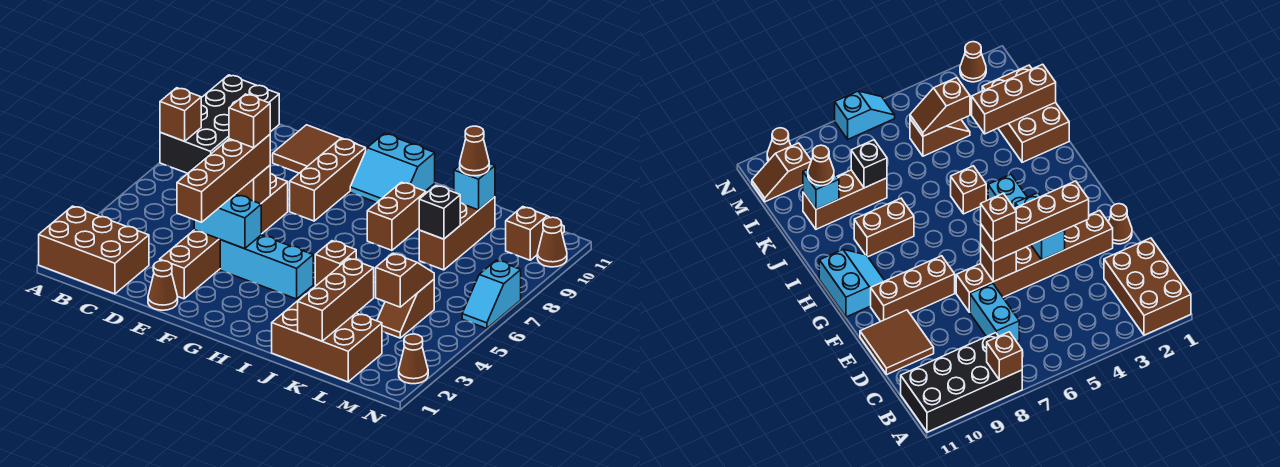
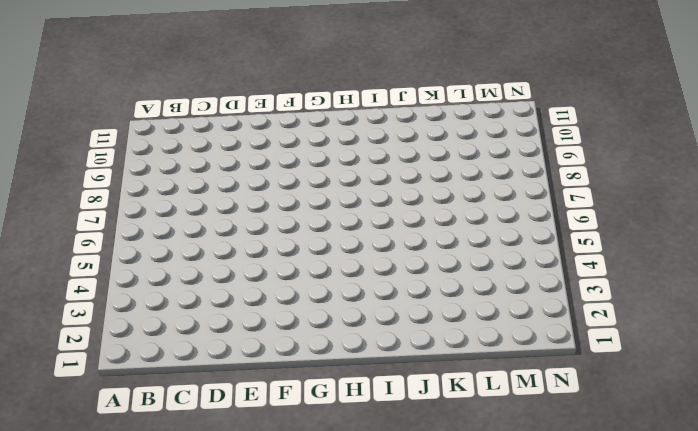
none -> brown brick A1:C2 level 1
none -> black brick A8:B11 level 1
none -> cyan brick C7:D7 level 1

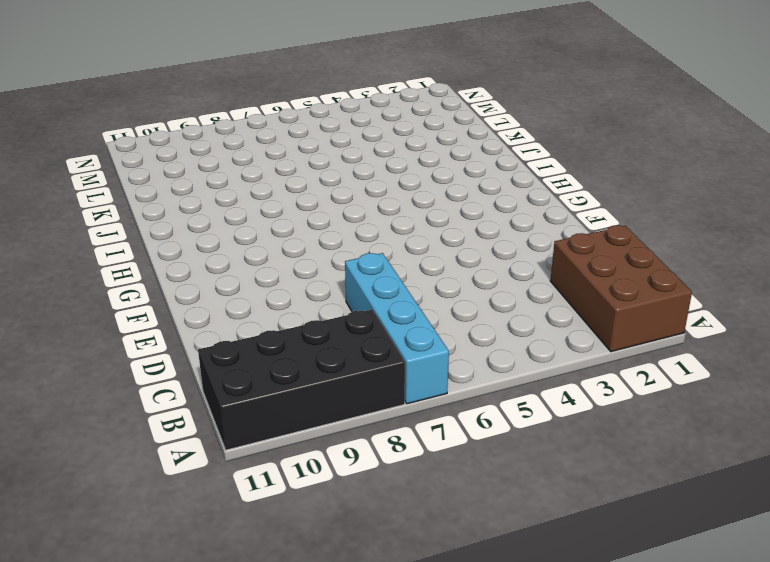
cyan brick A7:D7 level 1 -> cyan brick C7:D7 level 1
none -> brown tile D10:E11 level 1
none -> brown cone E1 level 1
none -> brown brick E2:E7 level 1

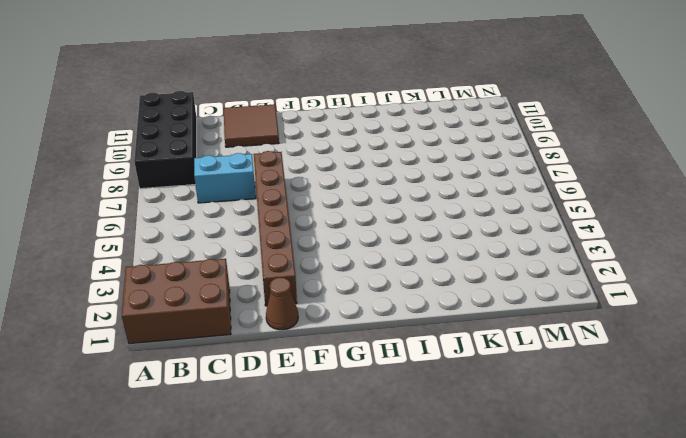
none -> cyan brick F4:H4 level 1
none -> brown brick F8:F10 level 1
none -> cyan slope G10:H11 level 1 top 11

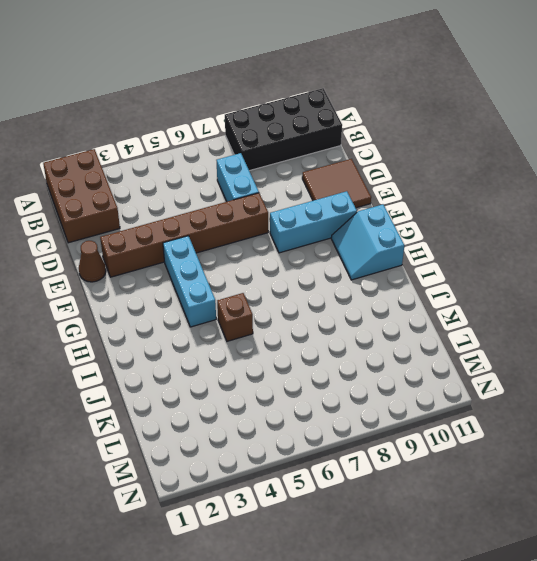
cyan brick F8:F10 level 1 -> brown brick F8:F10 level 1
none -> brown brick I8:I9 level 1
none -> brown brick J1:L2 level 1
none -> brown brick K8:K10 level 1

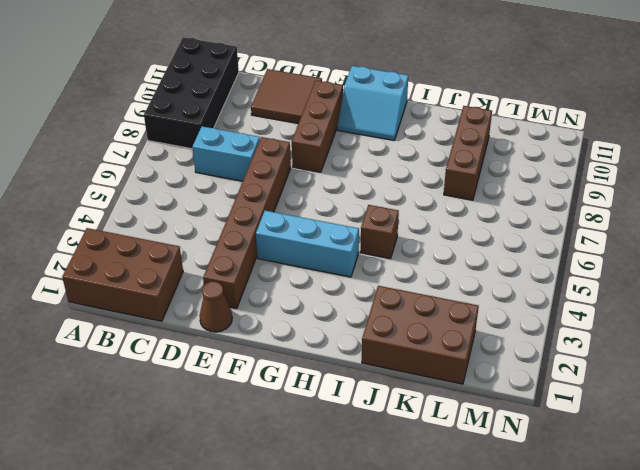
none -> brown brick I8:I9 level 1
none -> brown slope L4:L5 level 1 top 5
none -> brown slope M10:M11 level 1 top 10

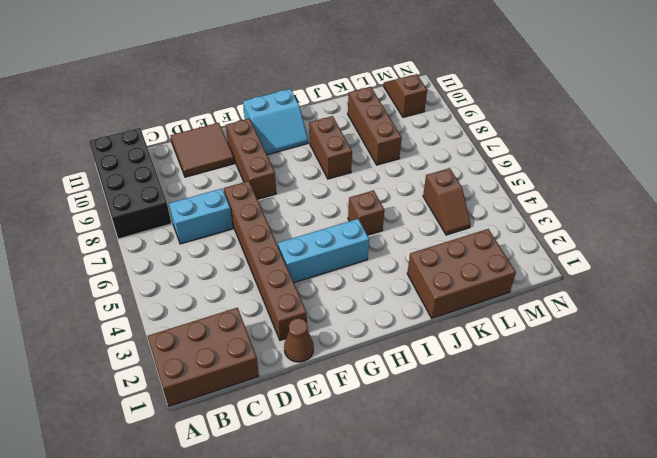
none -> brown cone N2 level 1
none -> cyan slope N6:N7 level 1 top 7
none -> brown cone N10 level 1

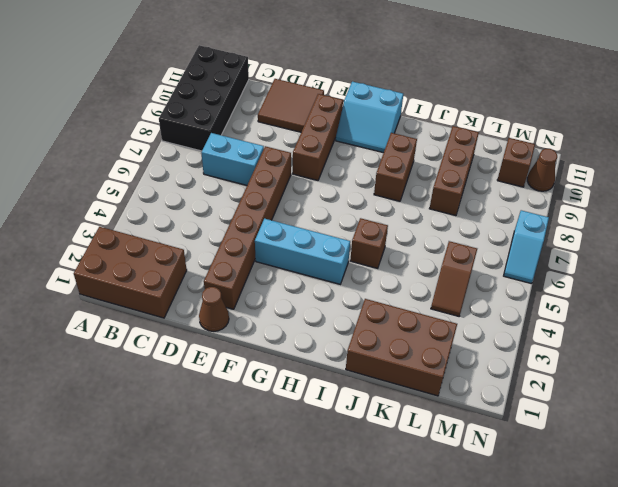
none -> brown cone N2 level 1
none -> brown brick A8 level 2
none -> cyan brick E4:F4 level 2

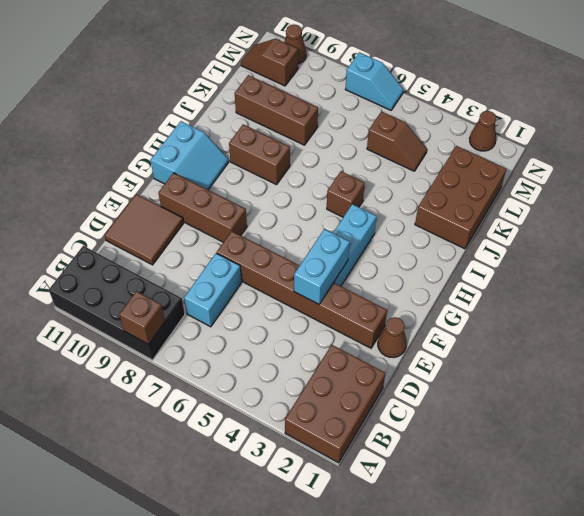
none -> brown brick E6 level 2
none -> brown brick K1:K3 level 2
none -> black brick K8 level 2

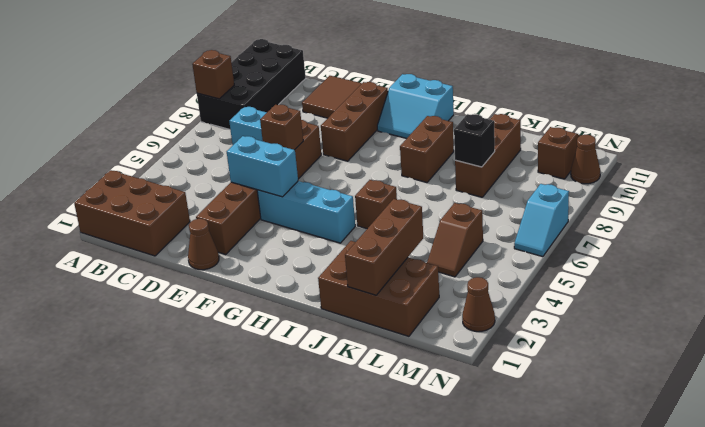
none -> cyan brick K10 level 2
none -> brown slope L4:L5 level 2 top 4
none -> brown brick E3:E6 level 3

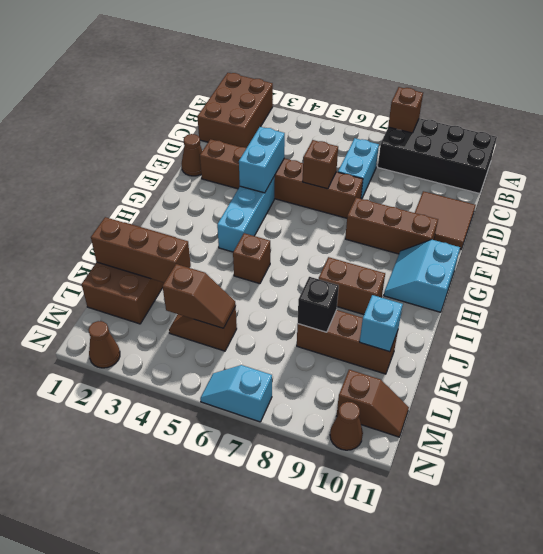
none -> brown brick E3:E6 level 3
none -> brown cone K10 level 3
none -> brown brick E6 level 4

